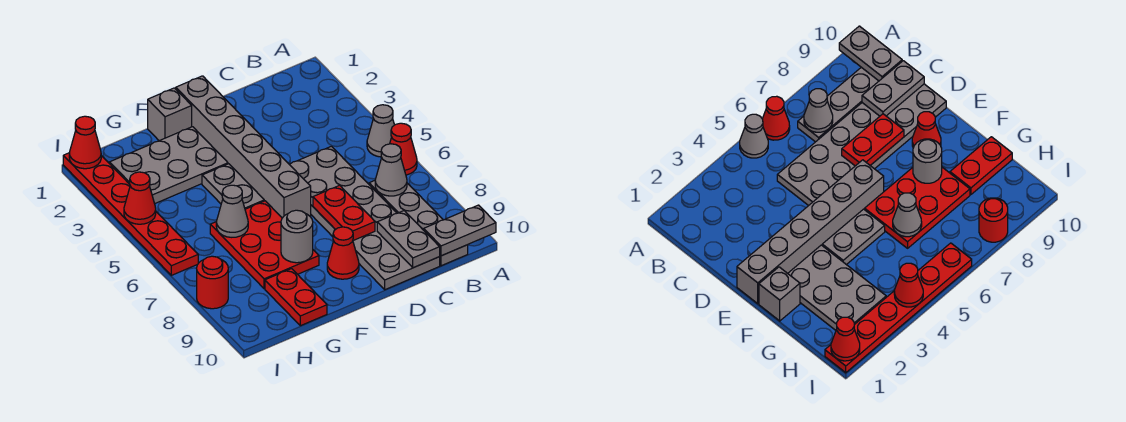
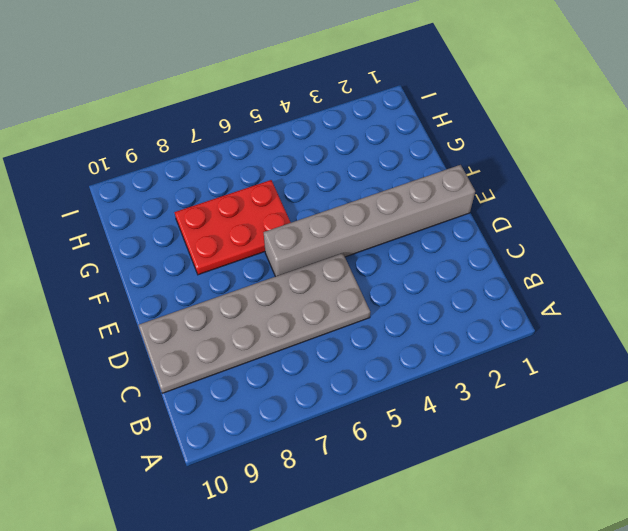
none -> grey cone A5 level 1
none -> red cone A6 level 1
none -> grey plate B7:B10 level 1

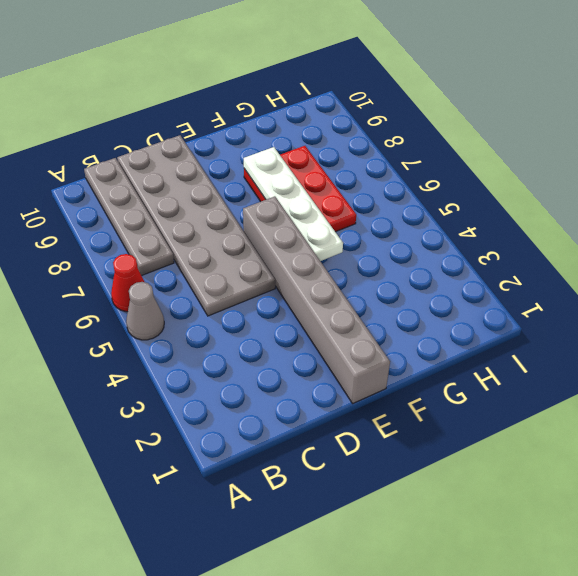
white plate F5:F8 level 2 -> grey round brick F8 level 2
none -> red cone E9 level 1
none -> grey brick F1 level 1
none -> grey plate F2:H3 level 1

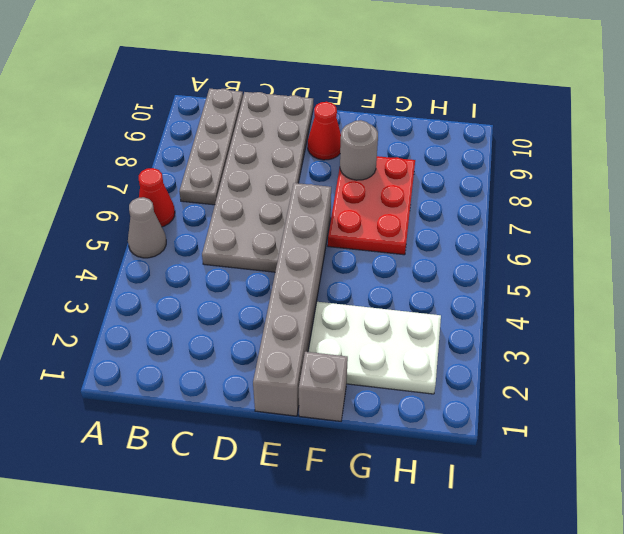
white plate F2:H3 level 1 -> grey plate F2:H3 level 1
none -> grey plate F4:F5 level 1
none -> red plate G9:G10 level 1
none -> red plate I1:I6 level 1

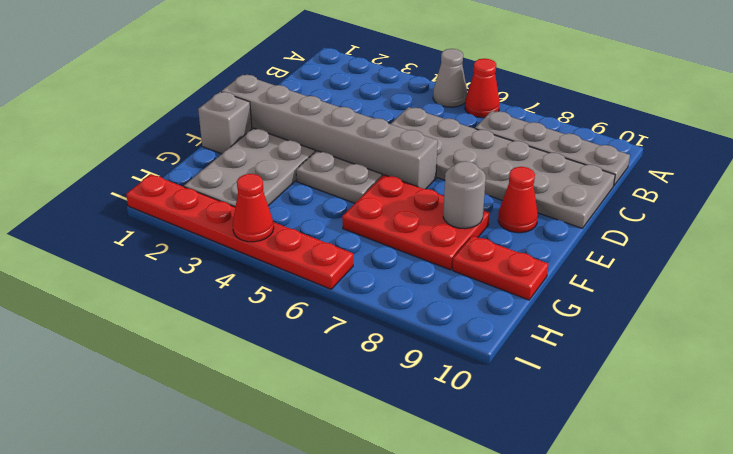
none -> red round brick I8 level 1
none -> grey plate A10:B10 level 2
none -> grey cone B7 level 2

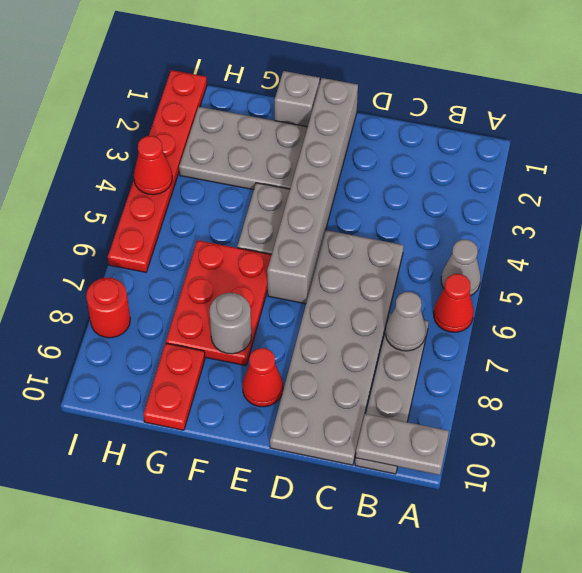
none -> grey plate C9:C10 level 2
none -> red plate D7:D8 level 2
none -> grey cone G6 level 2

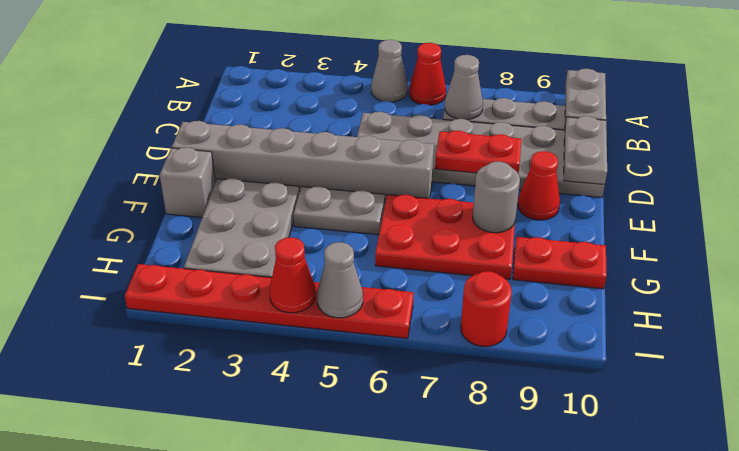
grey plate C10:D10 level 2 -> grey plate C9:C10 level 2
grey cone I5 level 2 -> grey cone G6 level 2
none -> red cone I1 level 2

